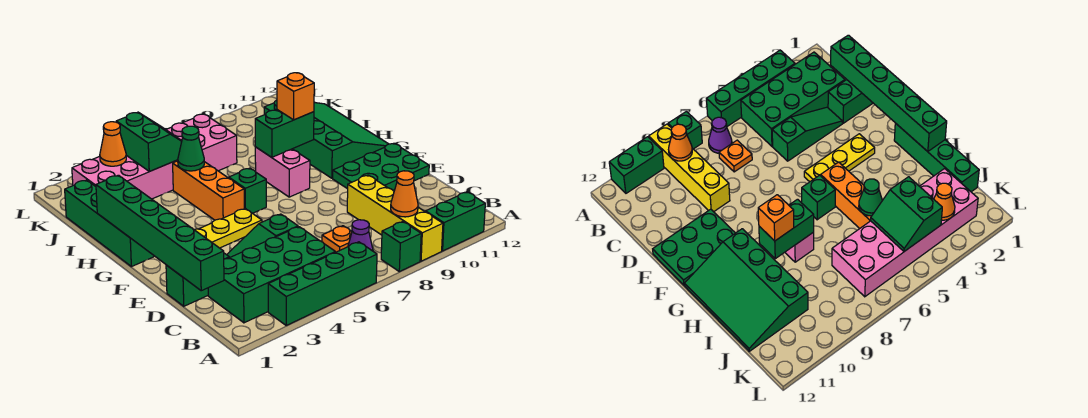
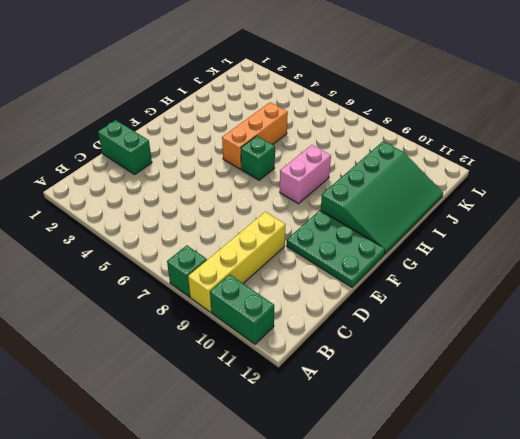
none -> green brick A3:A6 level 1
none -> green brick B2:C5 level 1
none -> purple cone B7 level 1

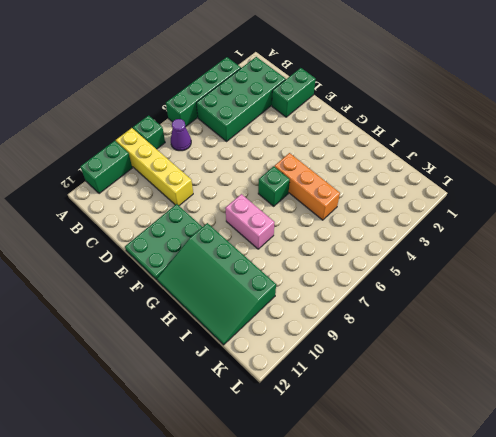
none -> orange plate C7 level 1
none -> green slope D3:D5 level 1 top 5
none -> yellow plate F3:F5 level 1

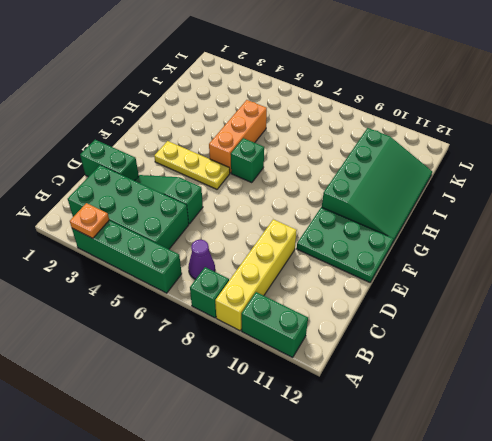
orange plate A3 level 2 -> orange plate C7 level 1
none -> green brick G1:J1 level 1
none -> pink brick G8:H8 level 1
none -> pink brick J2:K7 level 1

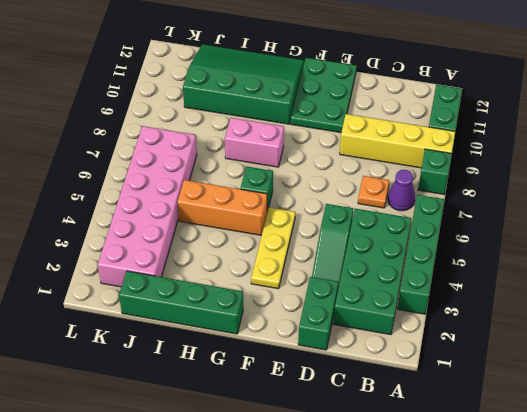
none -> orange cone B9 level 2
none -> green brick C1:H1 level 2
none -> green brick H8:H9 level 2

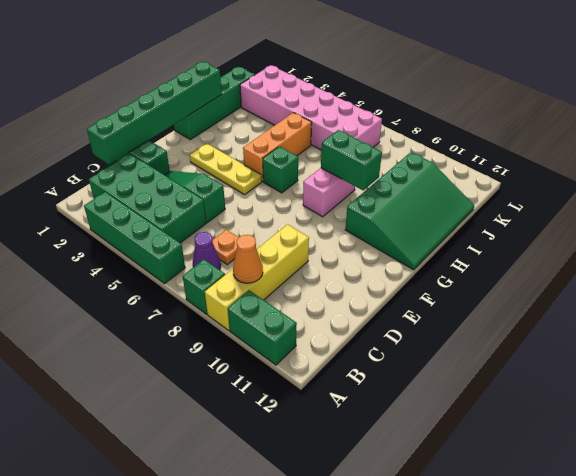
none -> green plate E10:F12 level 1
none -> green cone I5 level 2
none -> green slope J4:K5 level 2 top 4

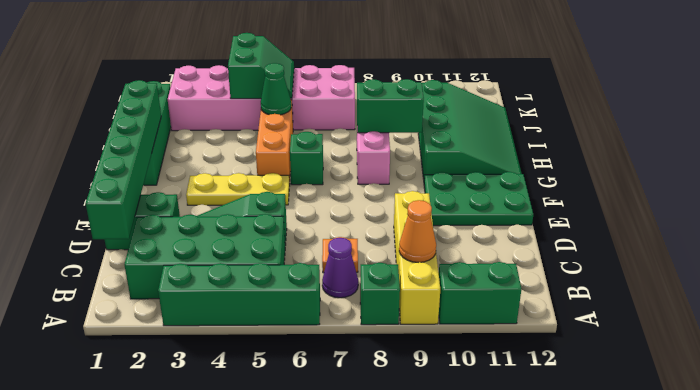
none -> orange cone K3 level 2
none -> orange brick H9 level 3

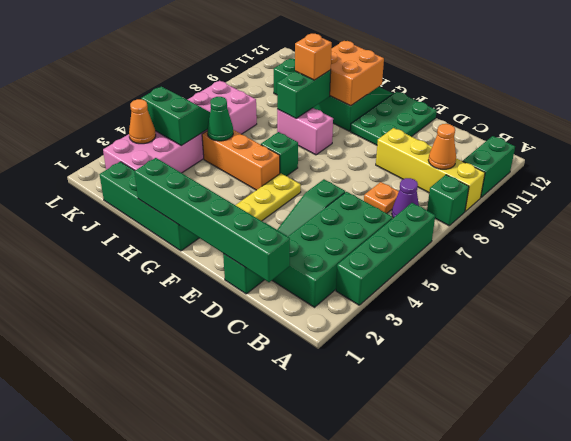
orange brick G10:H11 level 2 -> none

